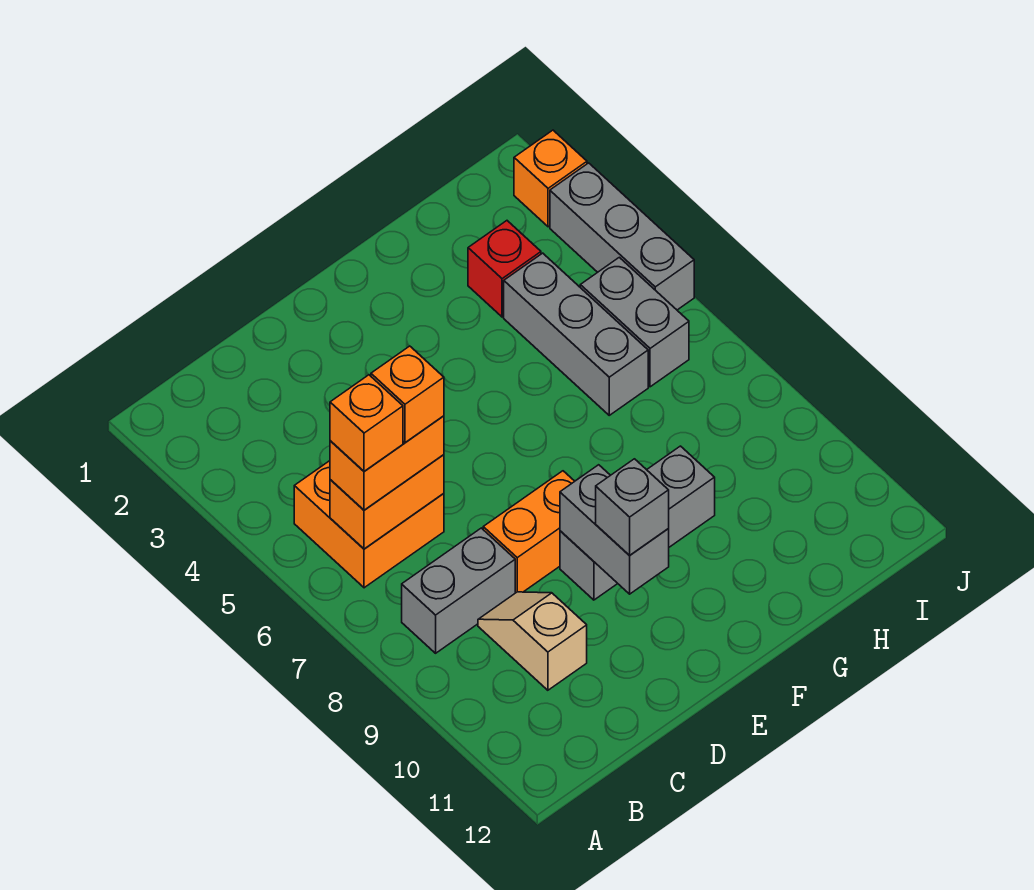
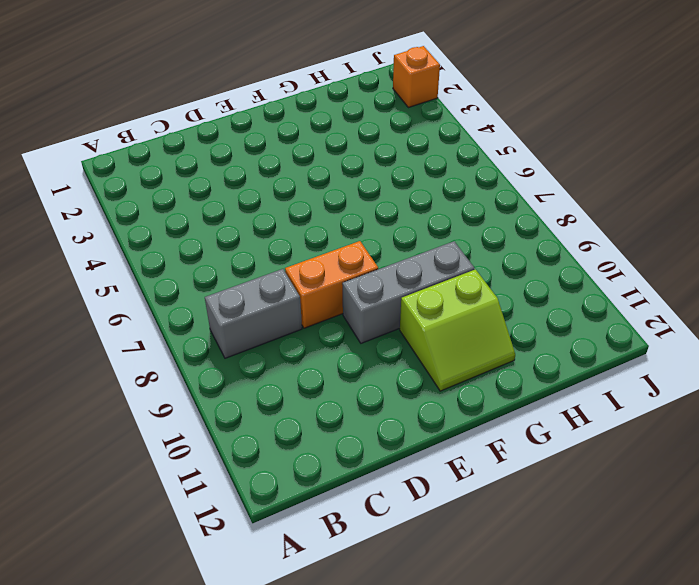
lime slope F10:G11 level 1 top 10 -> none
none -> orange brick B5:C6 level 1
none -> tan slope C9:C10 level 1 top 10
none -> red brick H3 level 1

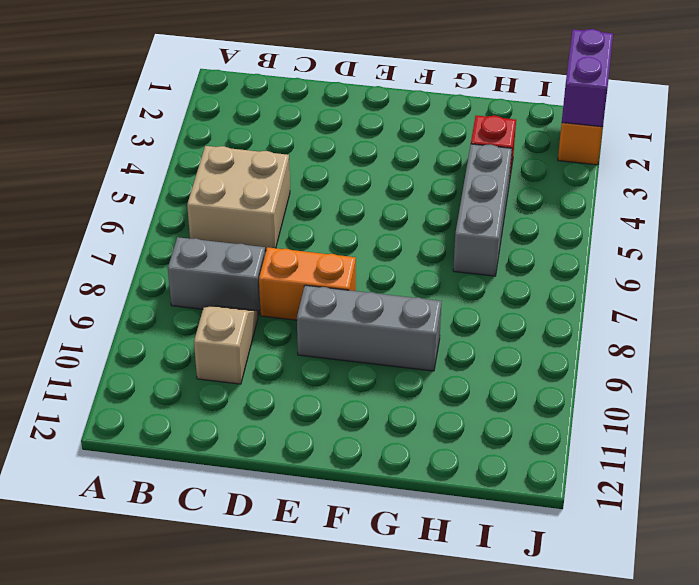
tan brick B5:C6 level 1 -> orange brick B5:C6 level 1
purple brick J1:J2 level 2 -> none
none -> grey brick I5:I6 level 1
none -> grey brick J3:J5 level 1
none -> orange brick B6:C6 level 2

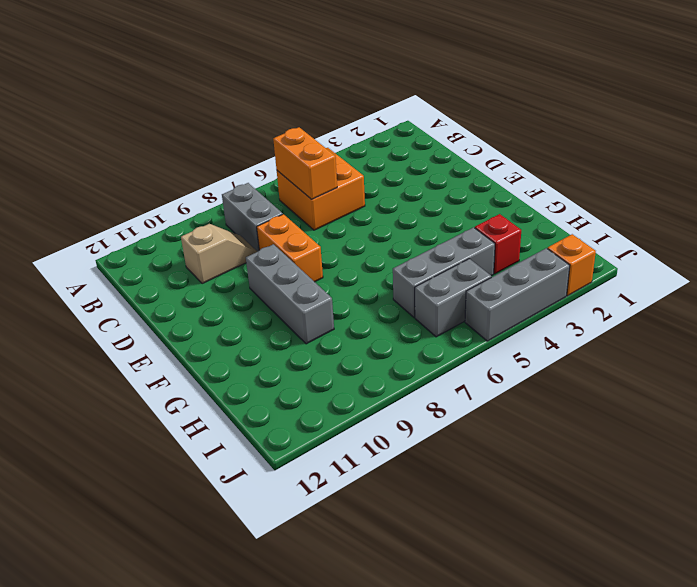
none -> grey brick E9:E10 level 2
none -> orange brick B6:C6 level 3
none -> grey brick E10 level 3

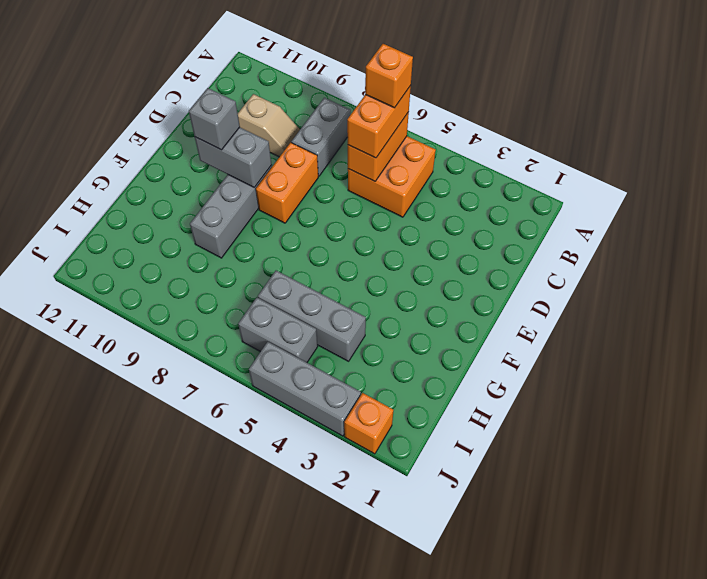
none -> red brick H3 level 1
none -> orange brick C6 level 4

